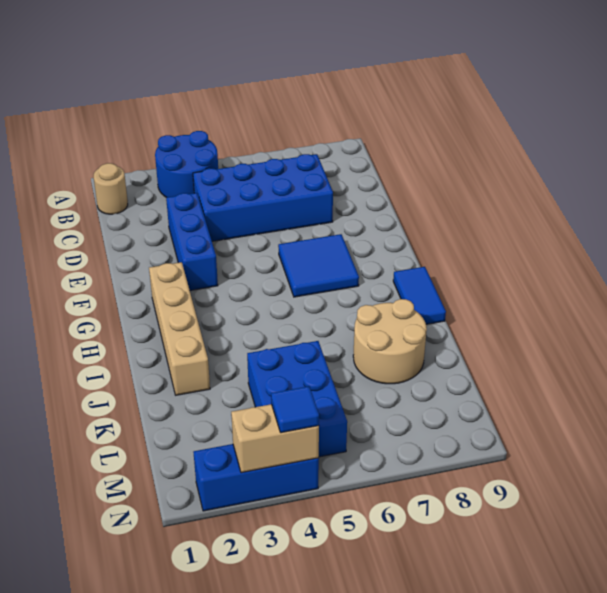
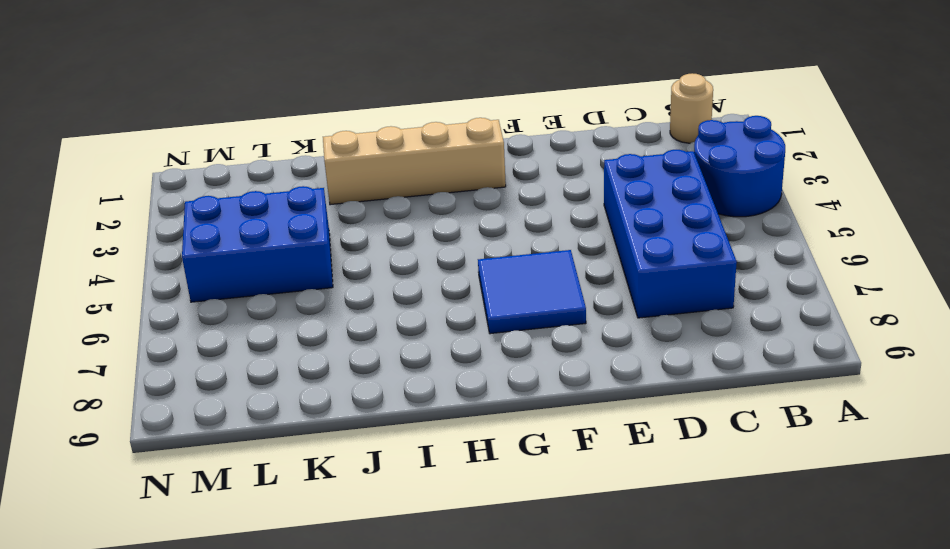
none -> blue brick D3:F3 level 1
none -> blue tile H9:I9 level 1
none -> tan round brick J7:K8 level 1

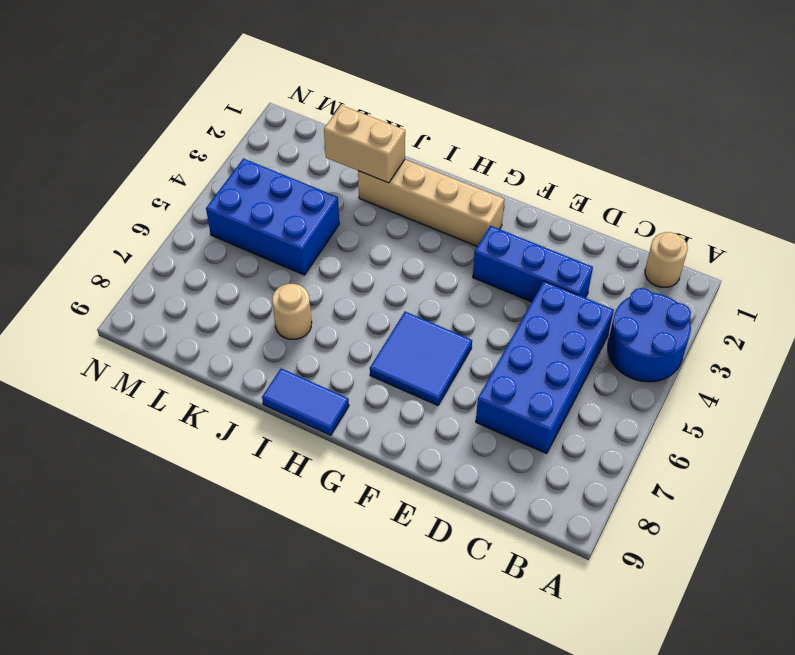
tan brick J2:K2 level 2 -> tan brick N3:N4 level 2
tan round brick J7 level 1 -> tan round brick J7:K8 level 1
none -> blue brick N2:N4 level 1
none -> blue tile N4 level 3

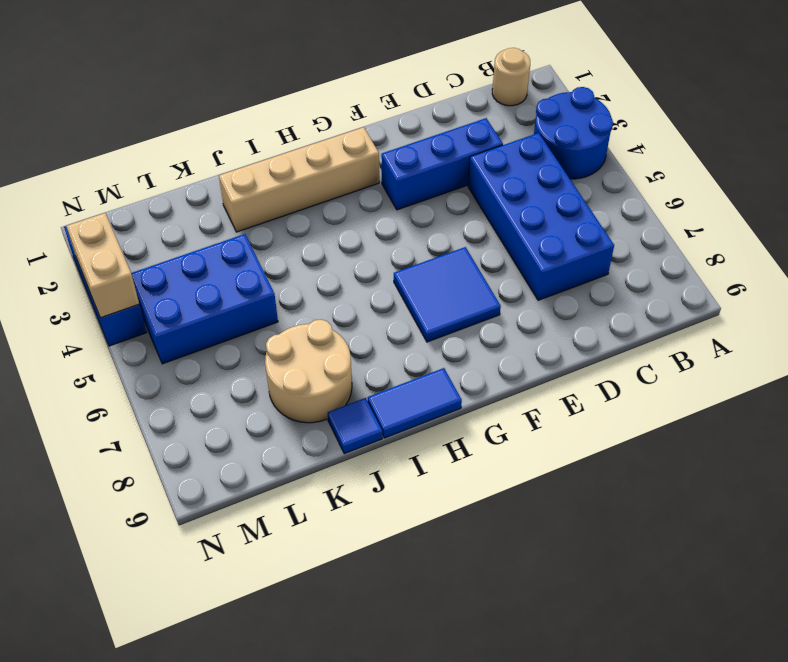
blue tile J9 level 1 -> blue tile N4 level 3

